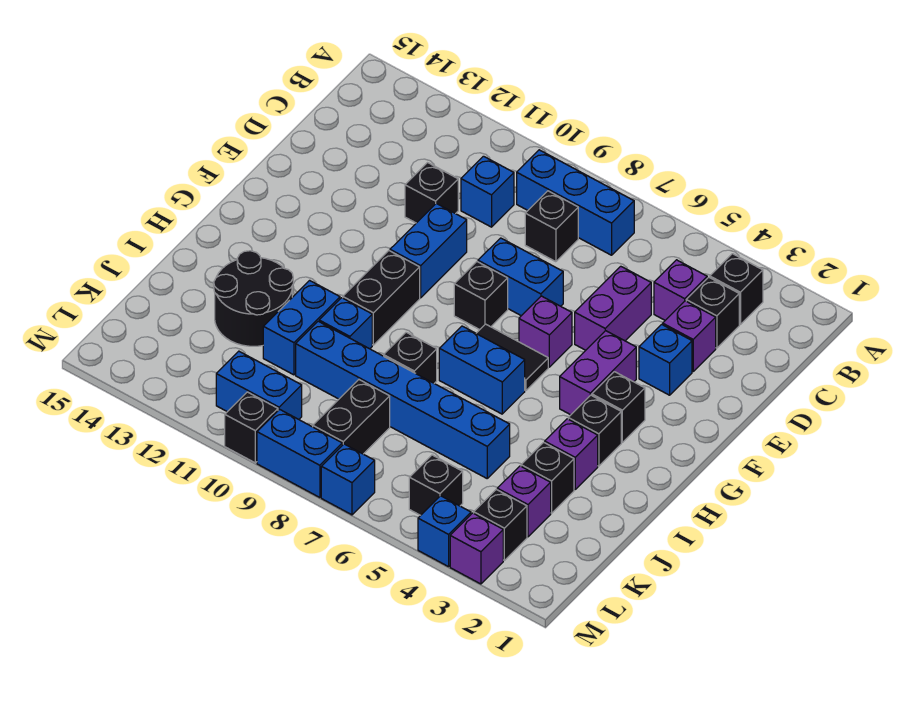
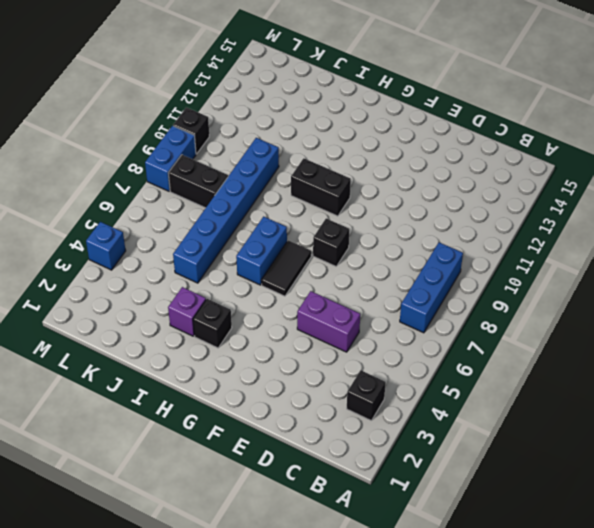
none -> black brick C3 level 1
none -> purple brick C4 level 1
none -> black brick C8 level 1
none -> blue brick C10 level 1

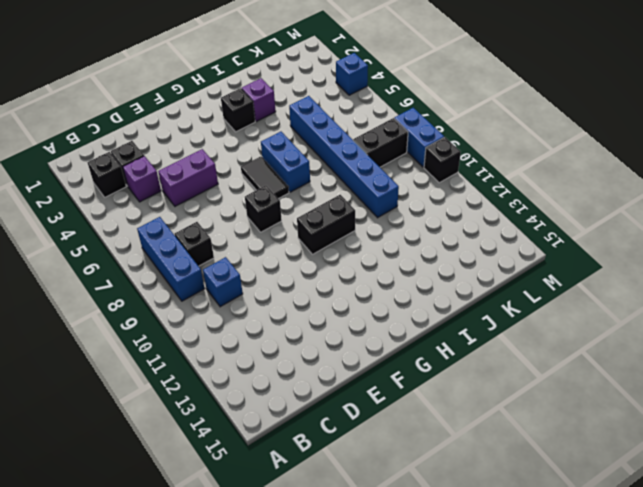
none -> purple brick D3 level 1
none -> black brick D11 level 1
none -> blue brick E3 level 1
none -> blue brick E7:E8 level 1

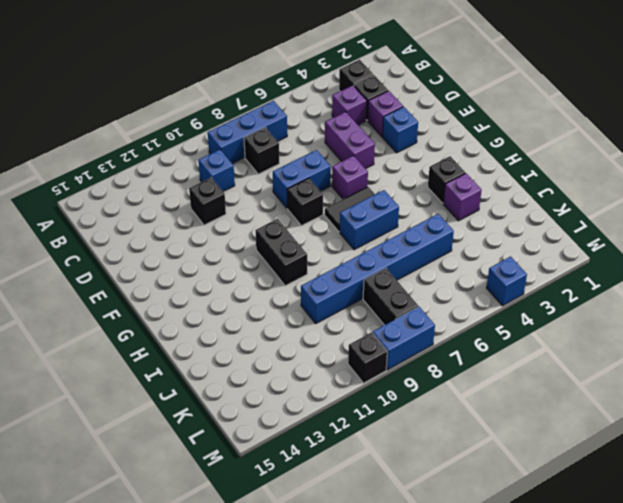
none -> blue brick E10:F10 level 1
none -> purple brick F4:G4 level 1
none -> black brick G3 level 1
none -> black brick I8 level 1

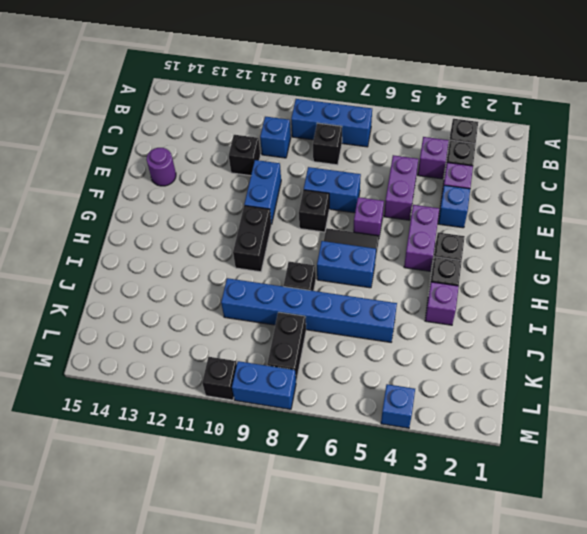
purple round brick E14 level 1 -> none
none -> blue brick I10 level 1
none -> blue brick I11:J11 level 1
none -> black round brick I12:J13 level 1
none -> black brick J3 level 1

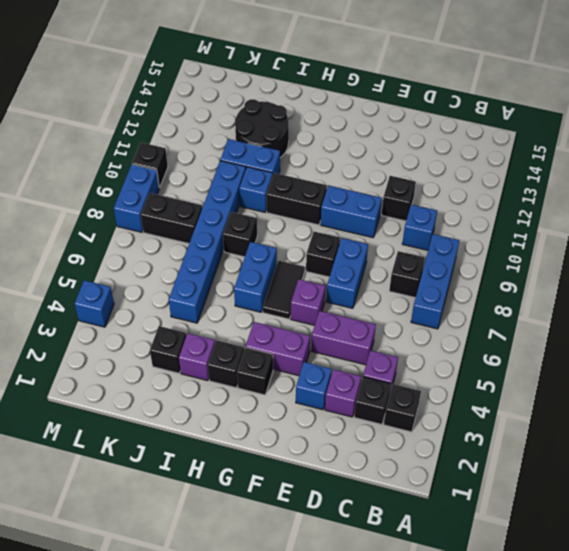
none -> purple brick K3 level 1
none -> black brick L3 level 1
none -> black brick L5 level 1
none -> blue brick L10:L11 level 1

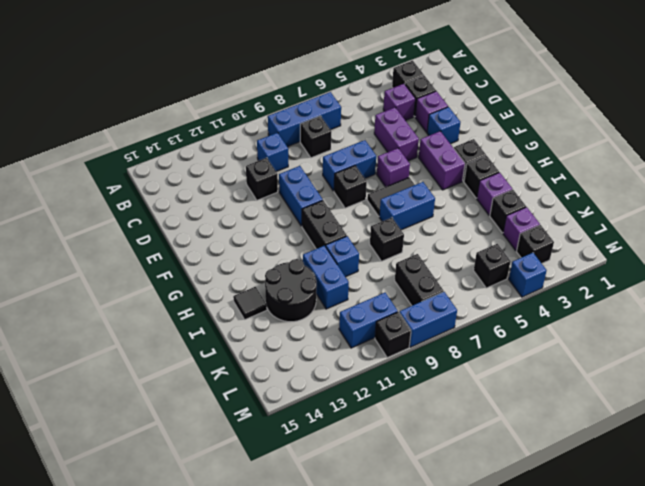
black tile I14 level 1 -> none
none -> blue brick J5:J10 level 1
none -> purple brick M3 level 1
none -> blue brick M7 level 1

